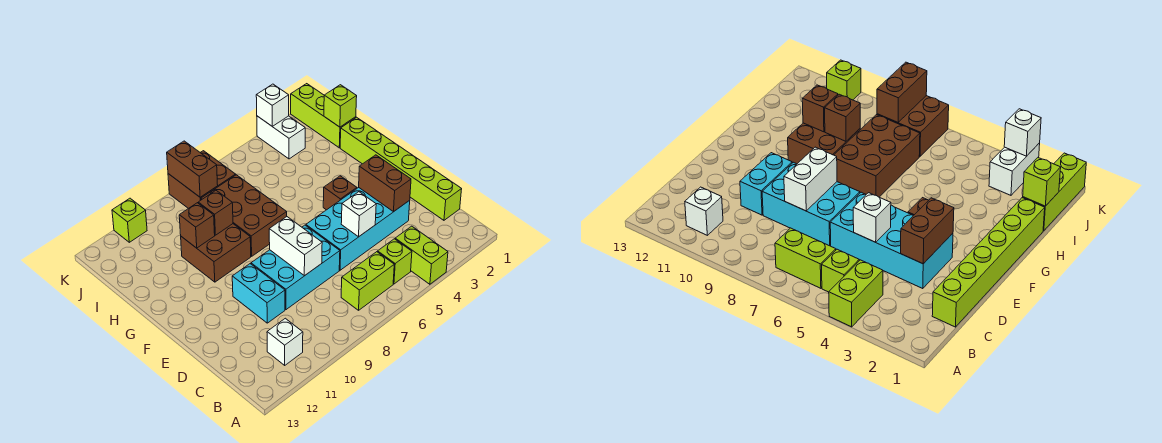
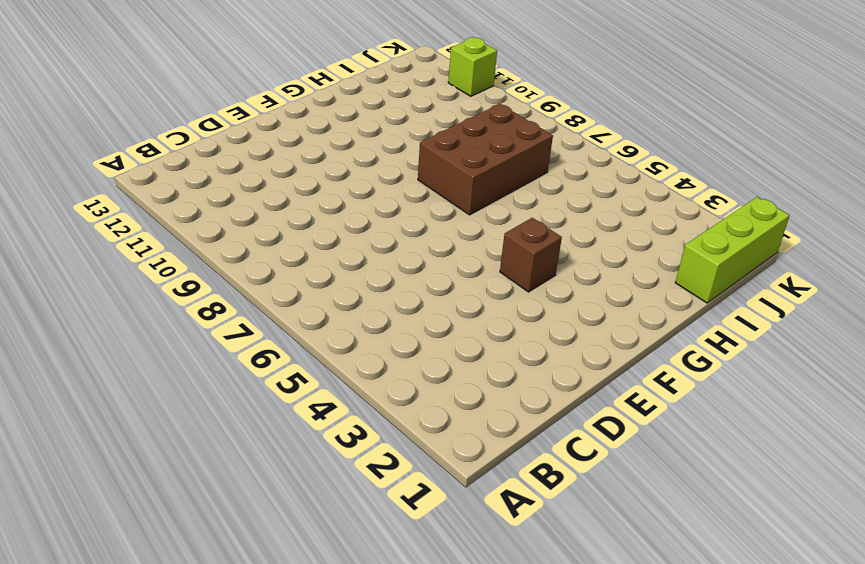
none -> lime brick A4:B4 level 1
none -> lime brick B5 level 1
none -> lime brick B6:B7 level 1

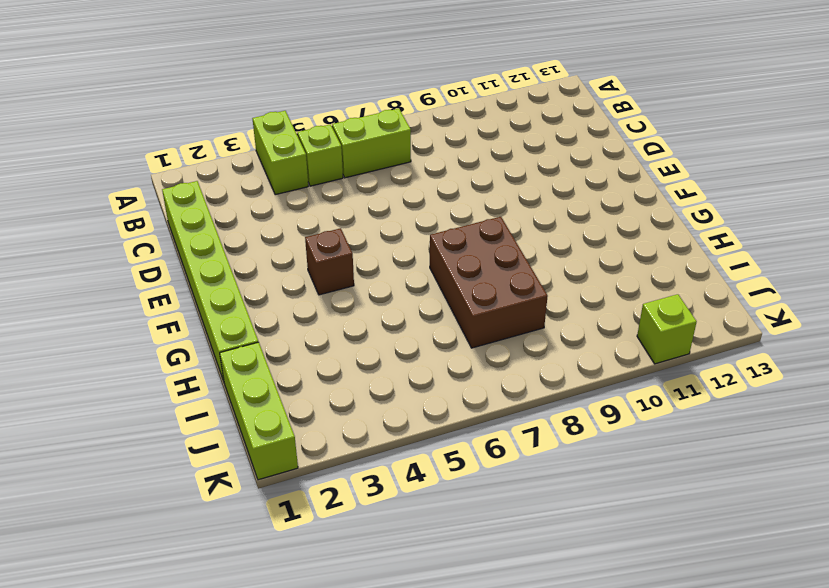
none -> white brick B11 level 1
none -> cyan brick D3:E6 level 1
none -> cyan brick D7:E9 level 1

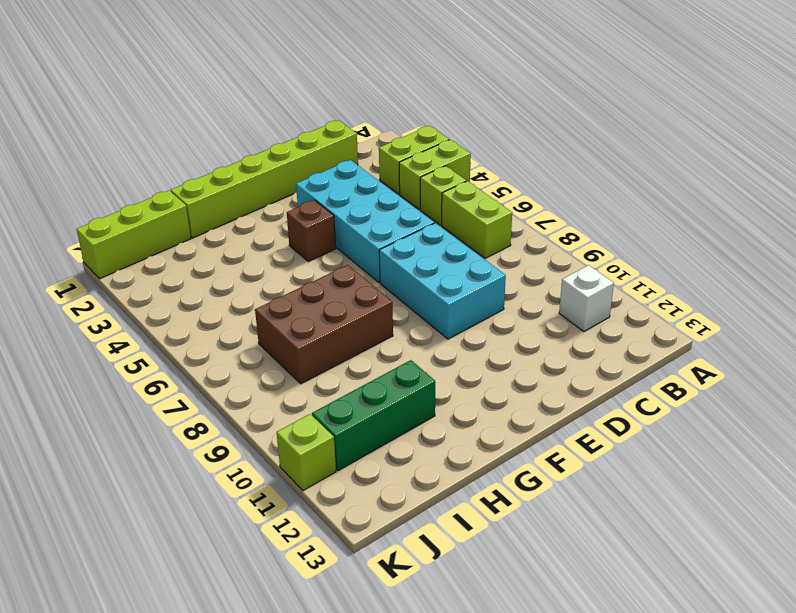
lime brick A3:B3 level 1 -> none
green brick H11:J11 level 1 -> none
none -> cyan brick D10:E10 level 1
none -> brown brick G9:H10 level 1
none -> white brick J3:K3 level 1

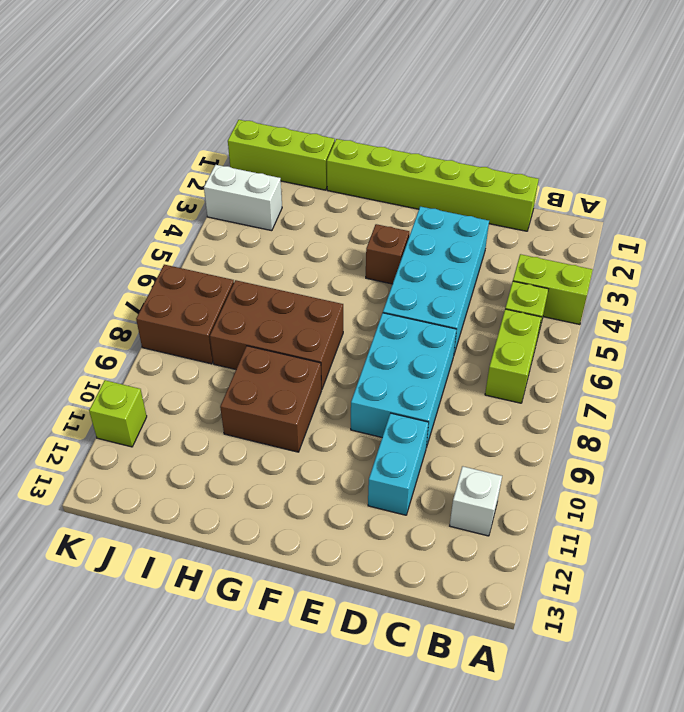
cyan brick D10:D11 level 1 -> cyan brick D10:E10 level 1
none -> brown brick D3:E3 level 2
none -> white brick D5 level 2
none -> white brick D8:E8 level 2

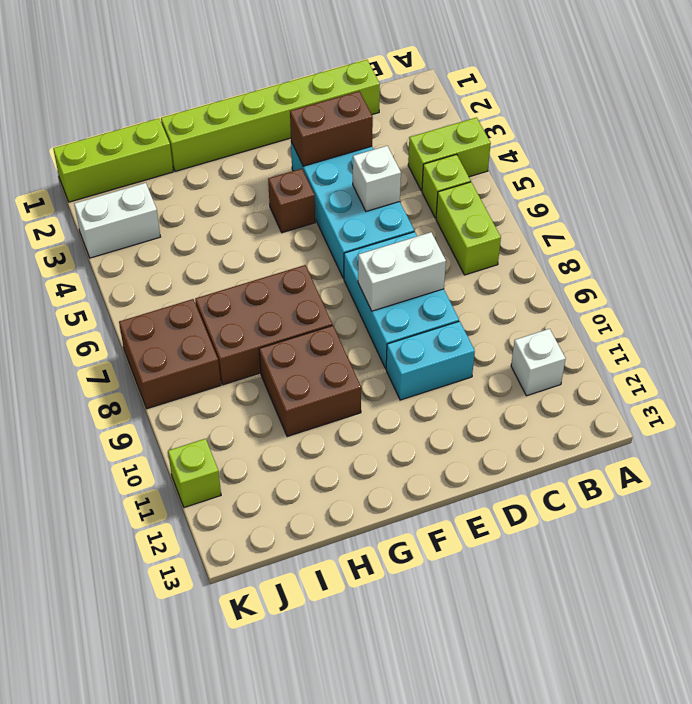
none -> brown brick H9 level 2
none -> brown brick H10 level 2
none -> lime brick I1 level 2

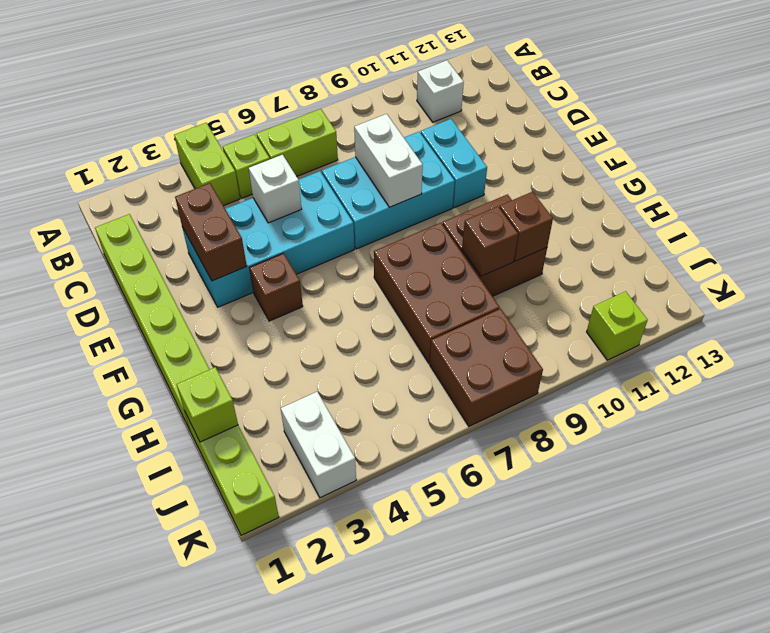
none -> brown brick J8:K8 level 2
none -> white brick K3 level 2

